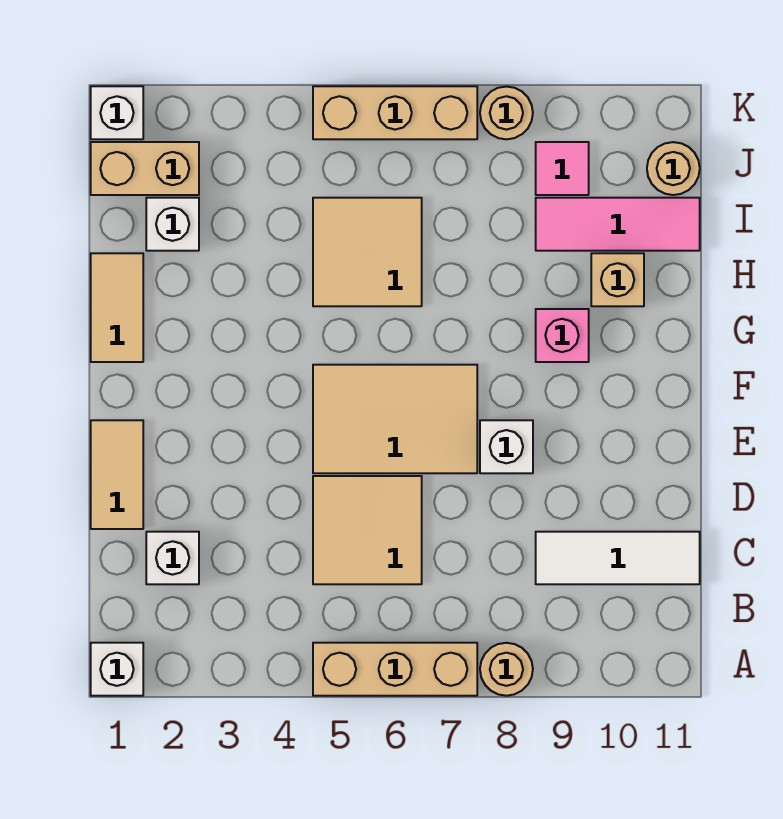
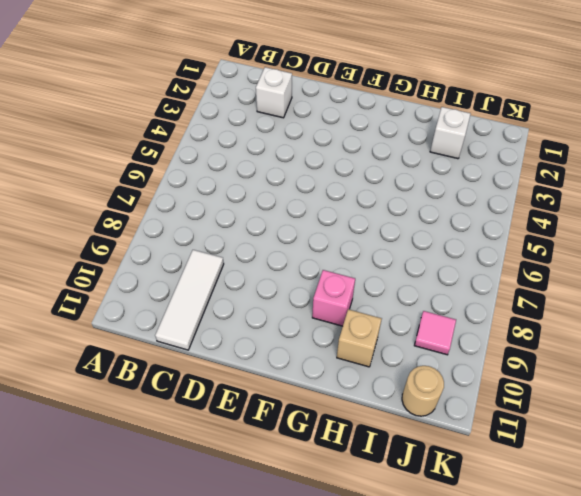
none -> white brick A1 level 1
none -> tan brick A5:A7 level 1
none -> tan round brick A8 level 1

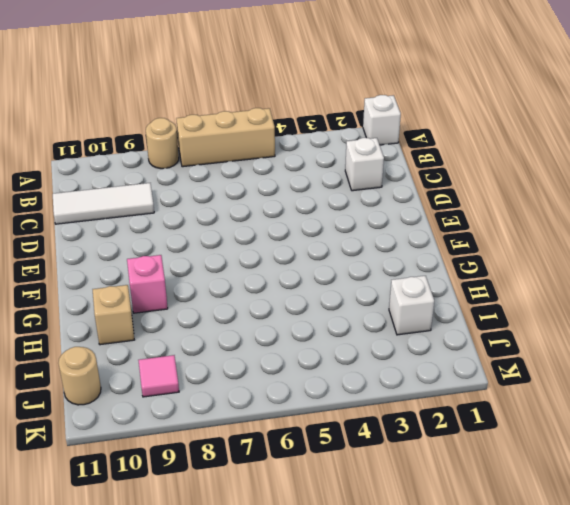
none -> tan tile C5:D6 level 1
none -> tan tile D1:E1 level 1
none -> tan tile E5:F7 level 1

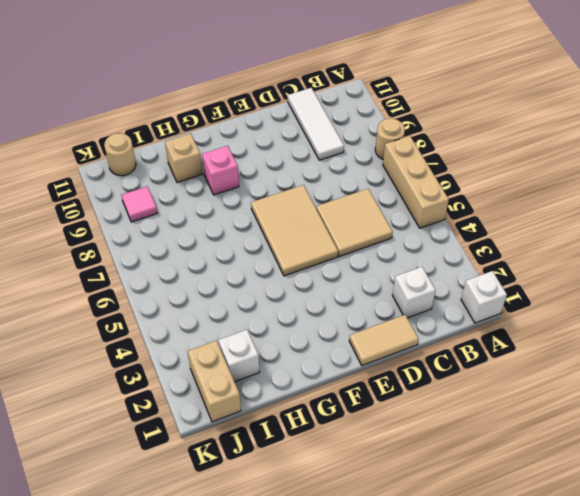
none -> white brick E8 level 1
none -> tan tile G1:H1 level 1
none -> tan tile H5:I6 level 1

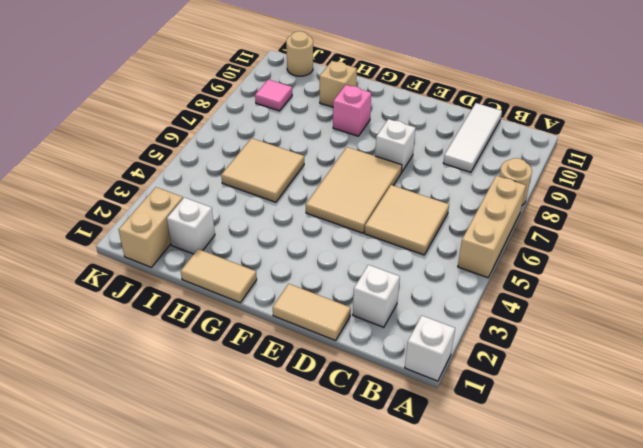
none -> pink tile I9:I11 level 1
none -> white brick K1 level 1
none -> tan brick K5:K7 level 1

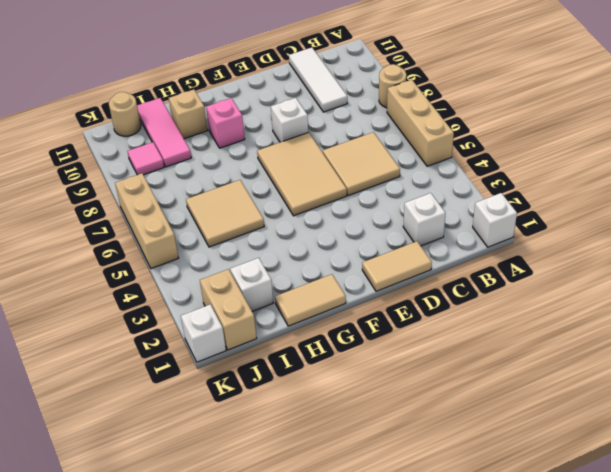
none -> tan round brick K8 level 1

